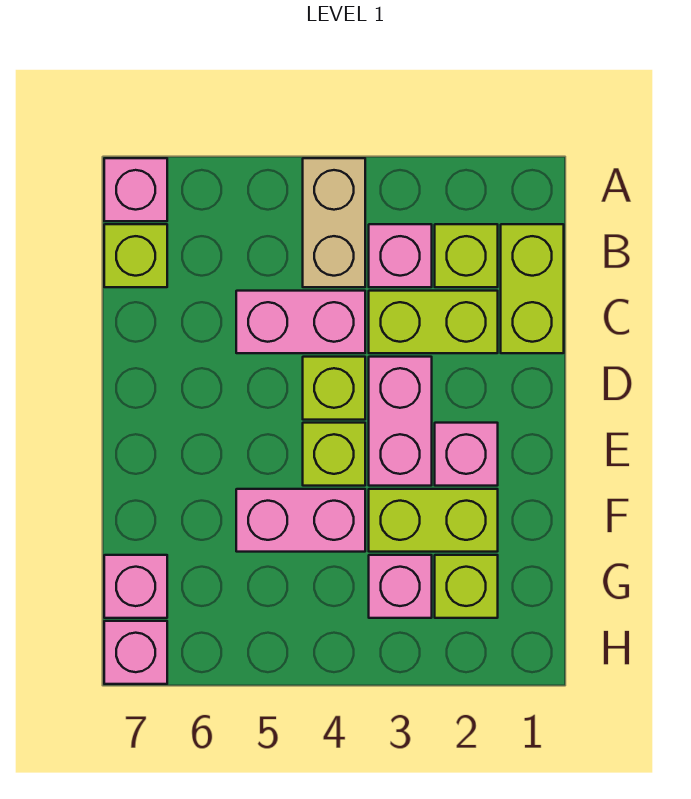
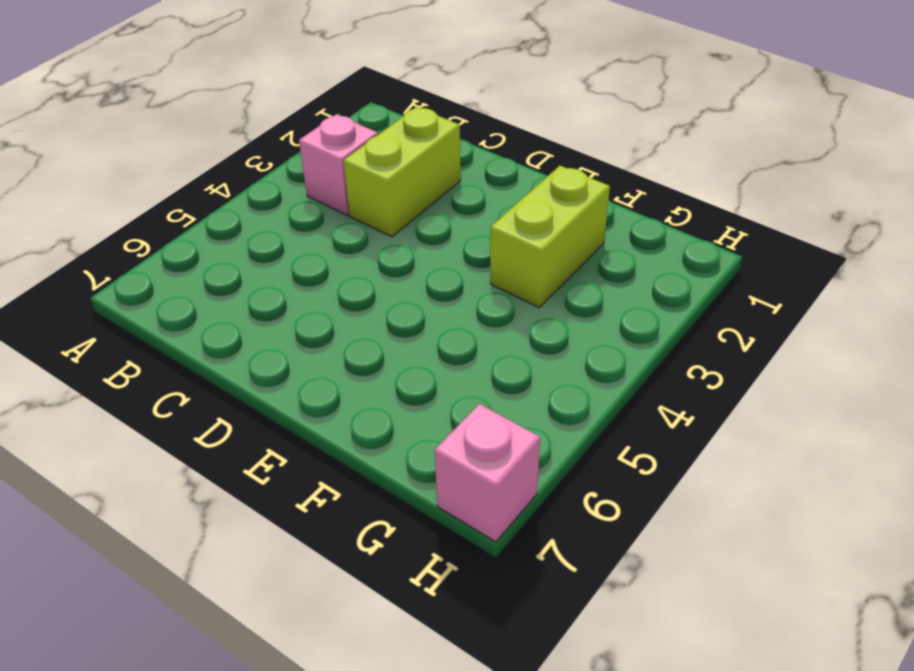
none -> tan brick A4:B4 level 1
none -> pink brick A7 level 1
none -> lime brick B1:C1 level 1

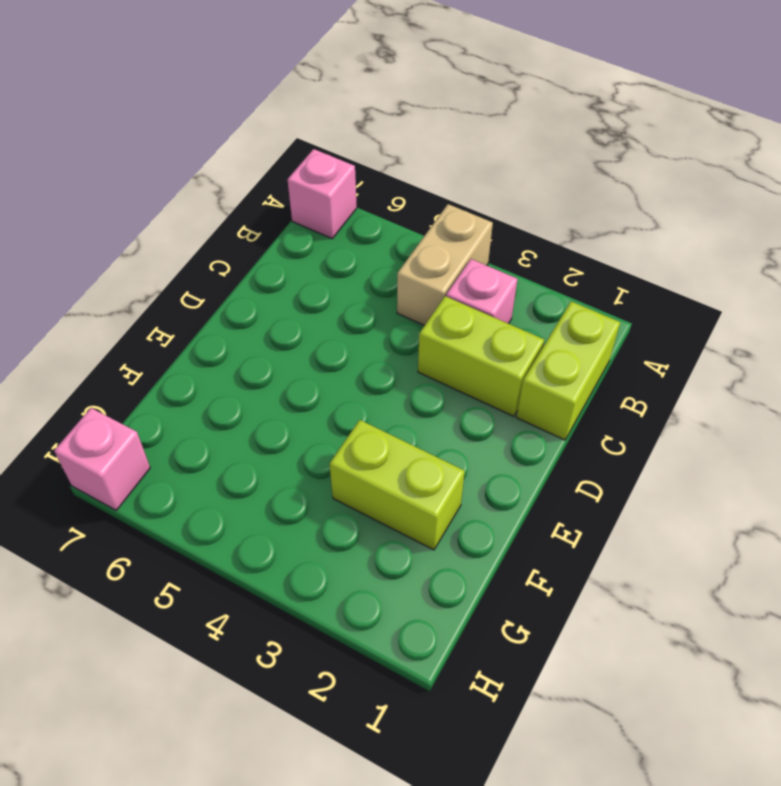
none -> lime brick B2 level 1
none -> lime brick B7 level 1
none -> pink brick C4:C5 level 1

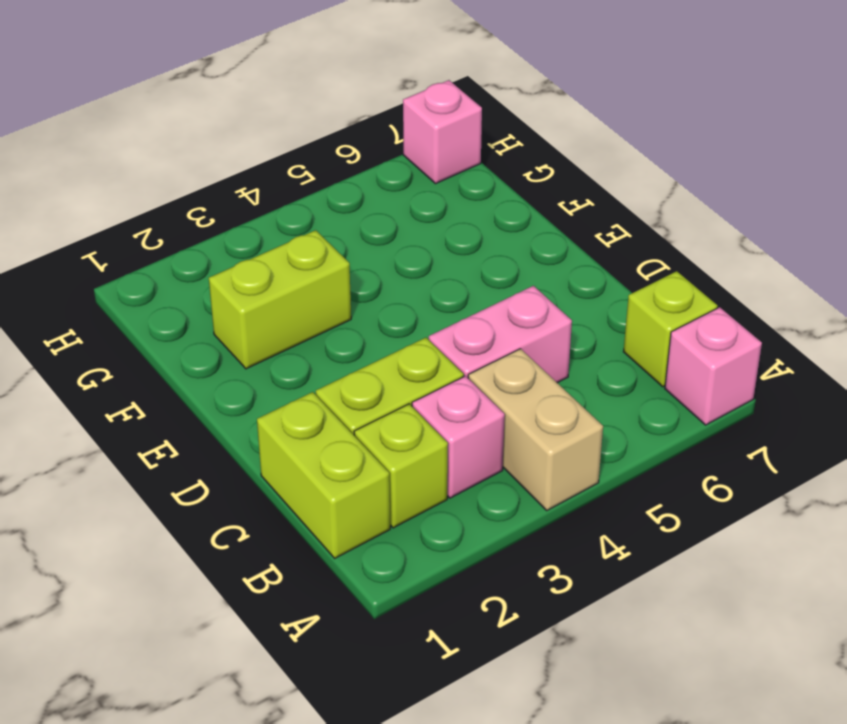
none -> pink brick D3:E3 level 1
none -> lime brick D4 level 1
none -> pink brick E2 level 1

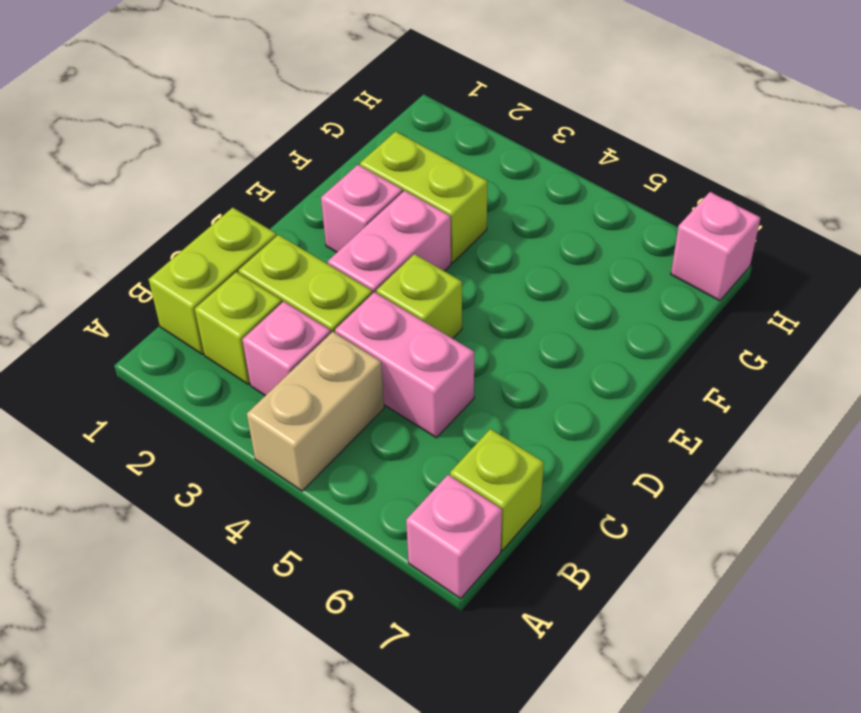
none -> lime brick E4 level 1
none -> pink brick F4:F5 level 1
none -> lime brick G2 level 1

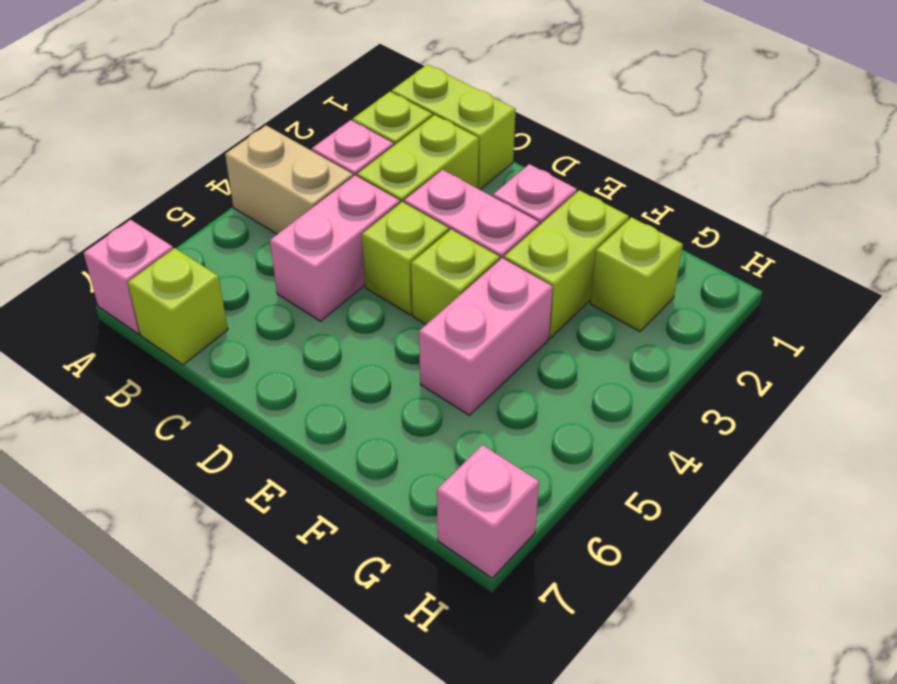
none -> pink brick G3 level 1
none -> pink brick G7 level 1

